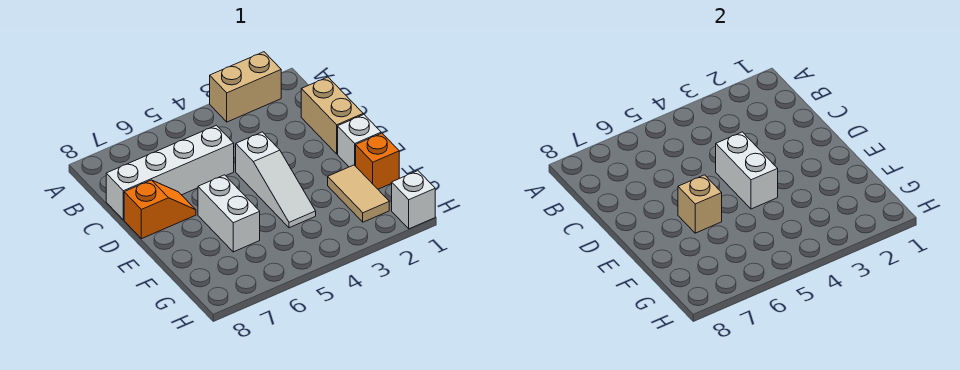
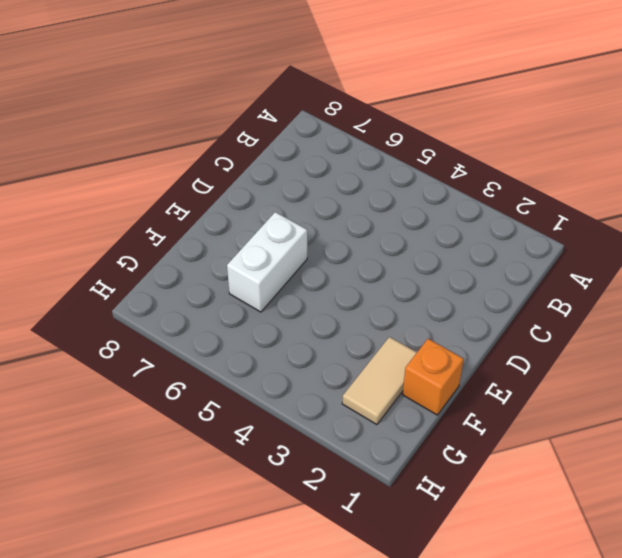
none -> tan brick A2:A3 level 1
none -> tan brick C1:D1 level 1
none -> white brick C5:C8 level 1

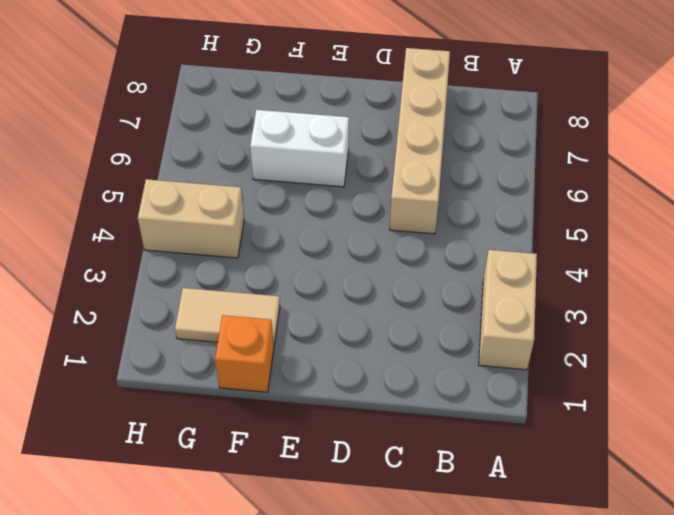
tan brick C5:C8 level 1 -> white brick C5:C8 level 1
tan brick G4:H4 level 1 -> tan brick C1:D1 level 1
none -> white slope D4:F4 level 1 top D
none -> orange slope D7:D8 level 1 top 8
none -> white brick E1 level 1

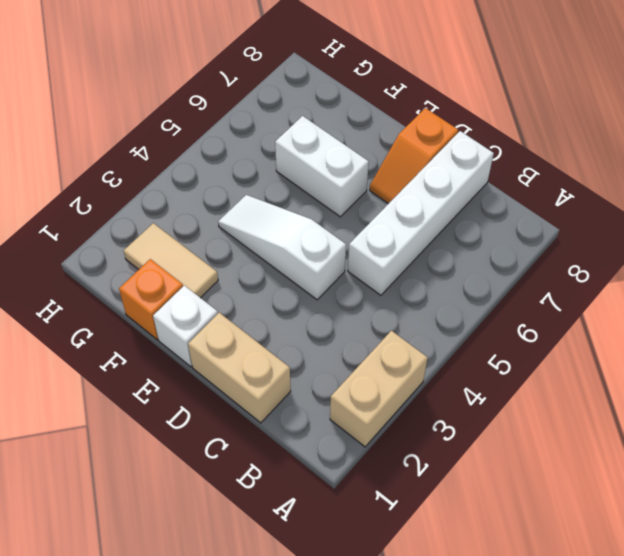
none -> white brick H1 level 1
none -> white brick D4:E4 level 2
none -> tan brick E6 level 2

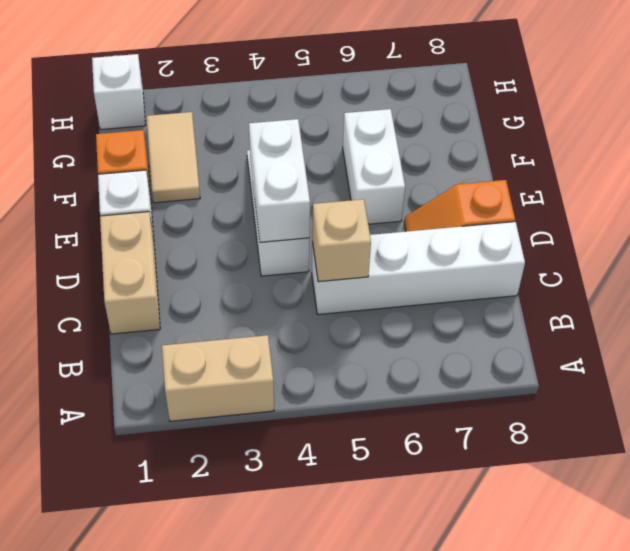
tan brick C5 level 2 -> tan brick E6 level 2

